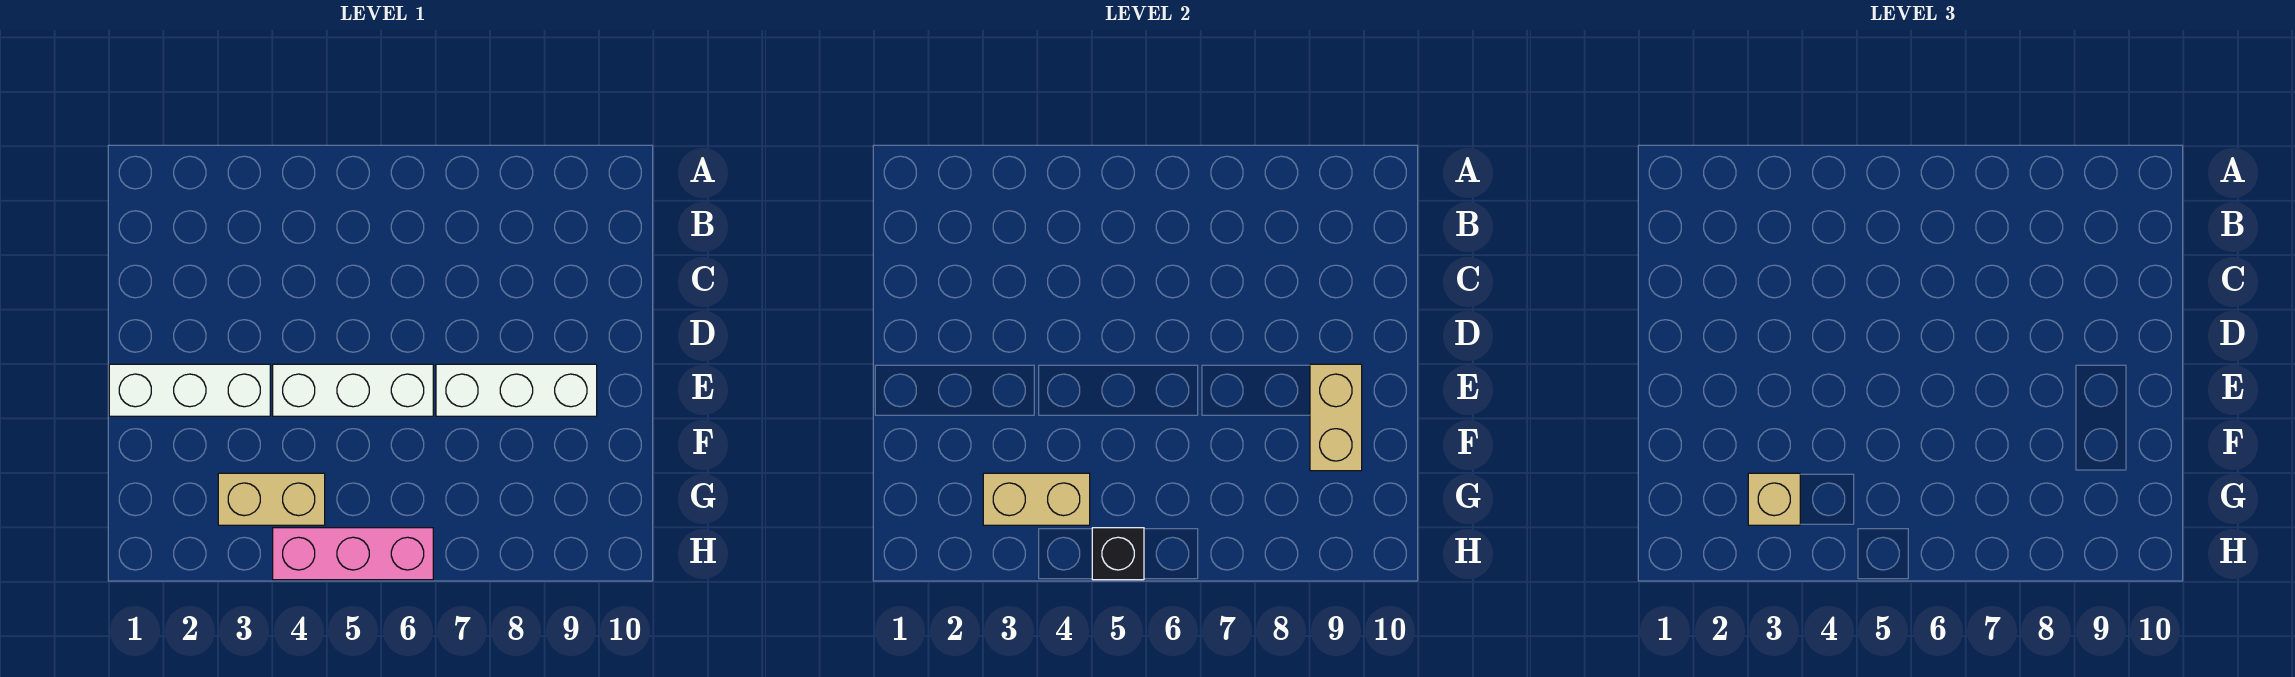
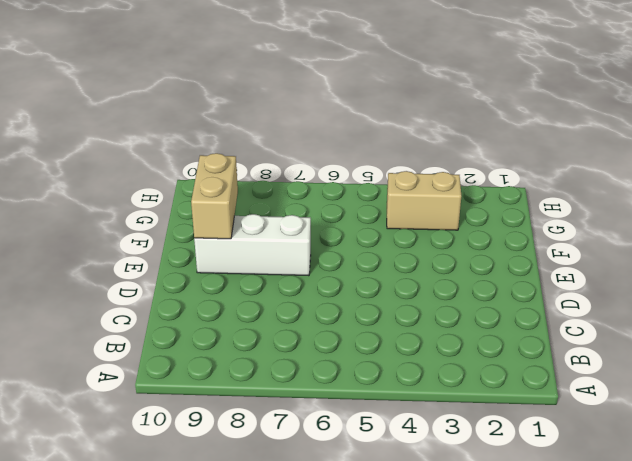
none -> white brick E1:E3 level 1
none -> white brick E4:E6 level 1

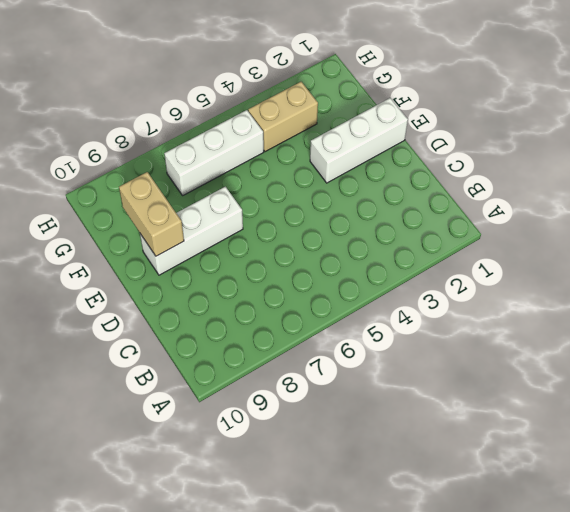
white brick G5:G7 level 1 -> white brick E4:E6 level 1
none -> pink brick H4:H6 level 1
none -> tan brick G3:G4 level 2

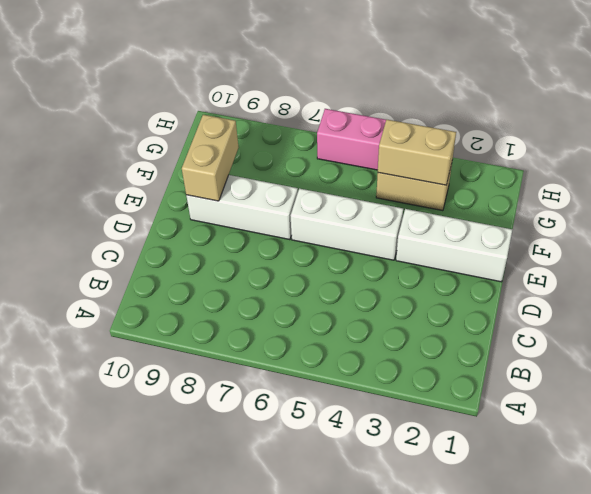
none -> black brick H5 level 2
none -> tan brick G3 level 3

